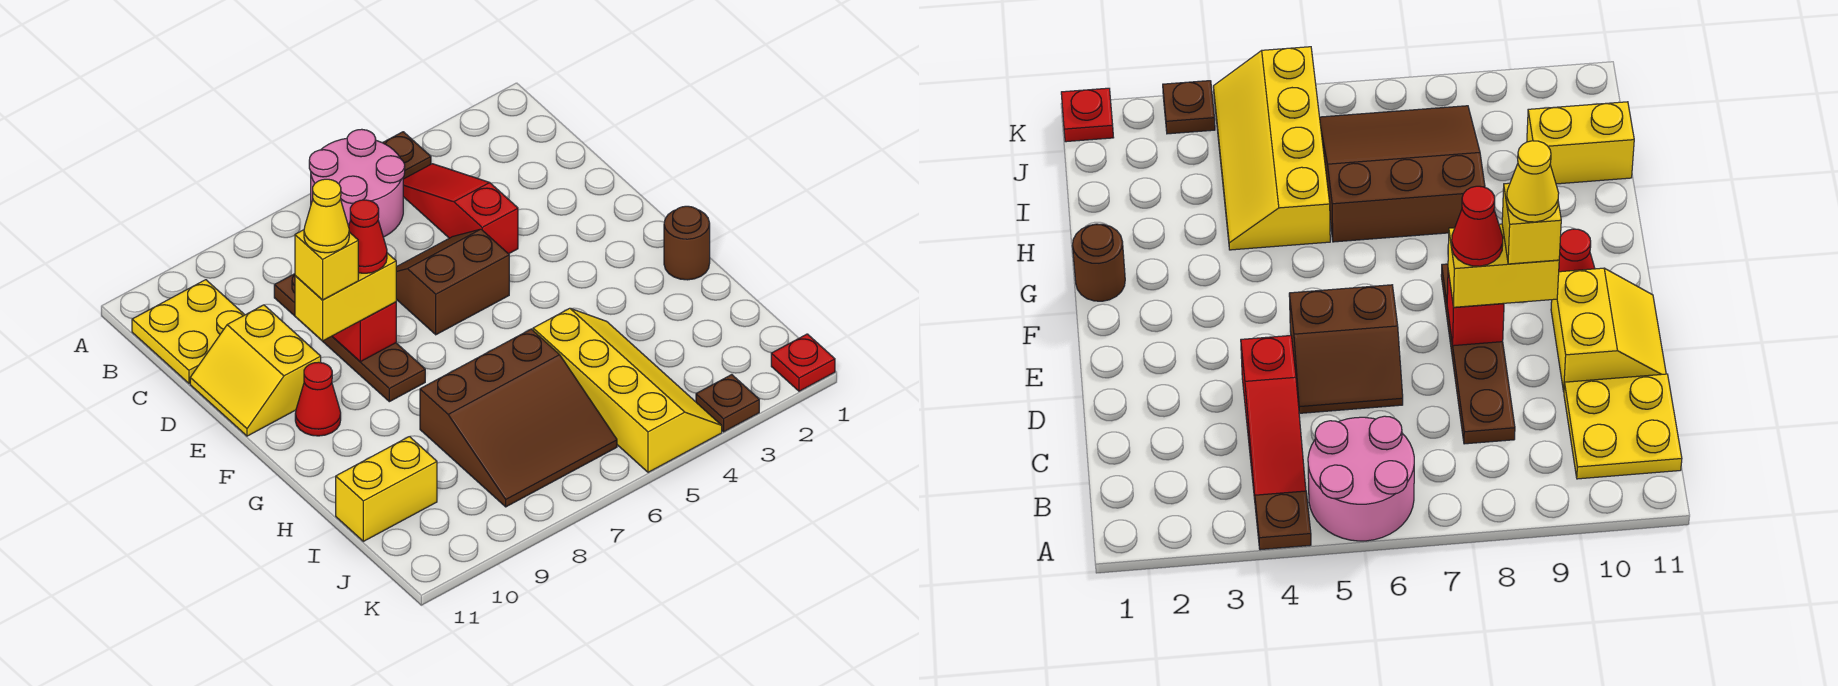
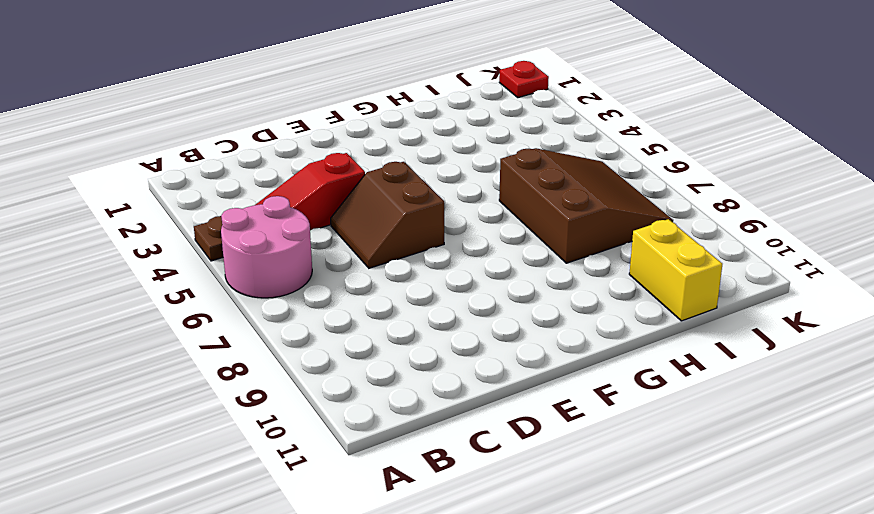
none -> yellow plate B10:C11 level 1
none -> brown plate C8:F8 level 1
none -> yellow slope D10:E11 level 1 top 10

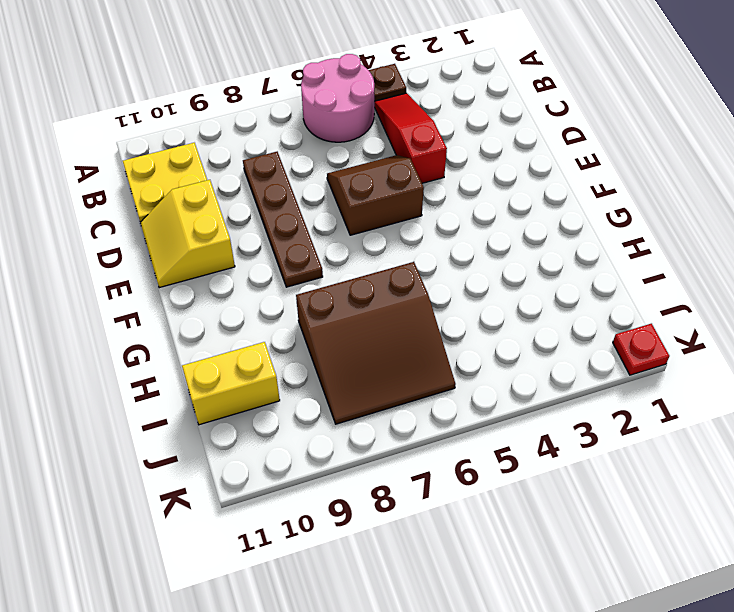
none -> red cone F10 level 1
none -> brown round brick G1 level 1
none -> yellow slope H4:K5 level 1 top 5

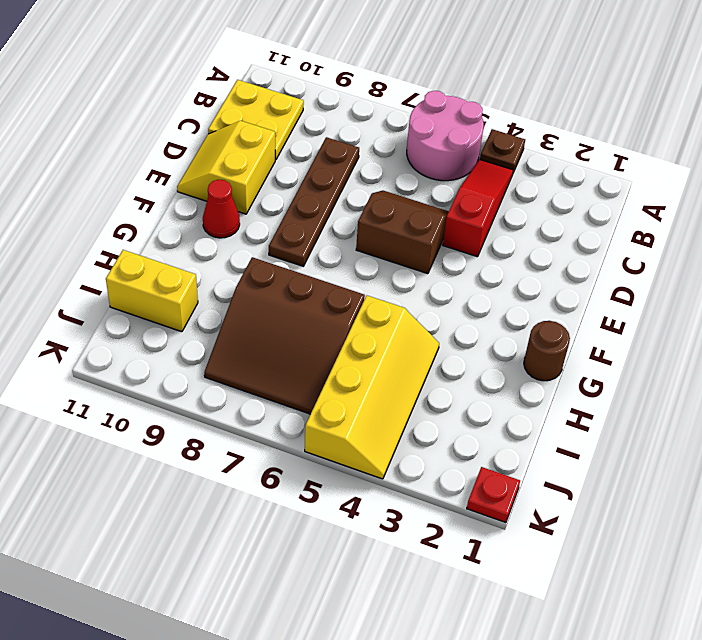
none -> brown plate K3 level 1
none -> red brick E8 level 2
none -> yellow brick E8:E9 level 3

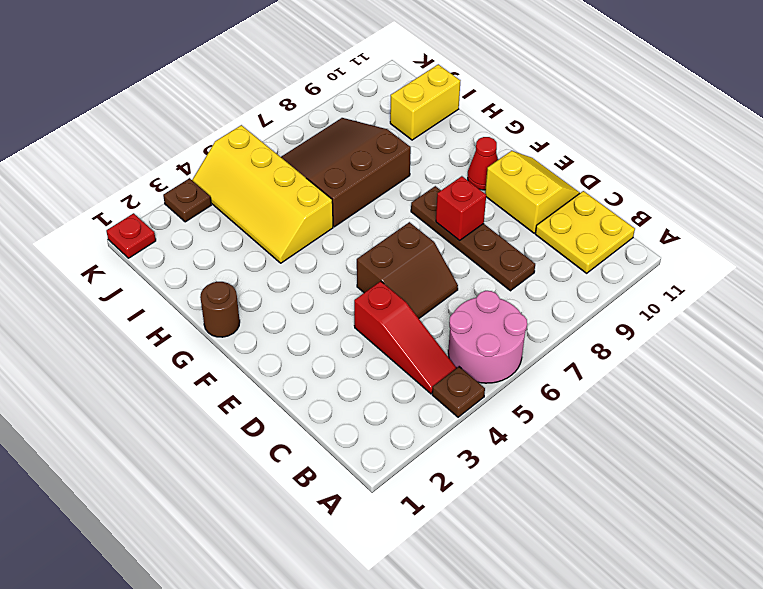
none -> yellow brick E8:E9 level 3
none -> red cone E8 level 4
none -> yellow brick E9 level 4

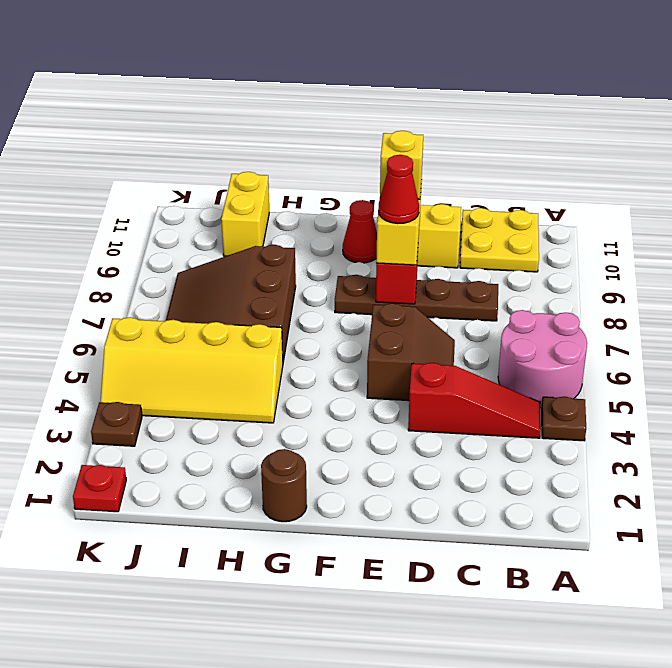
none -> yellow cone E9 level 5

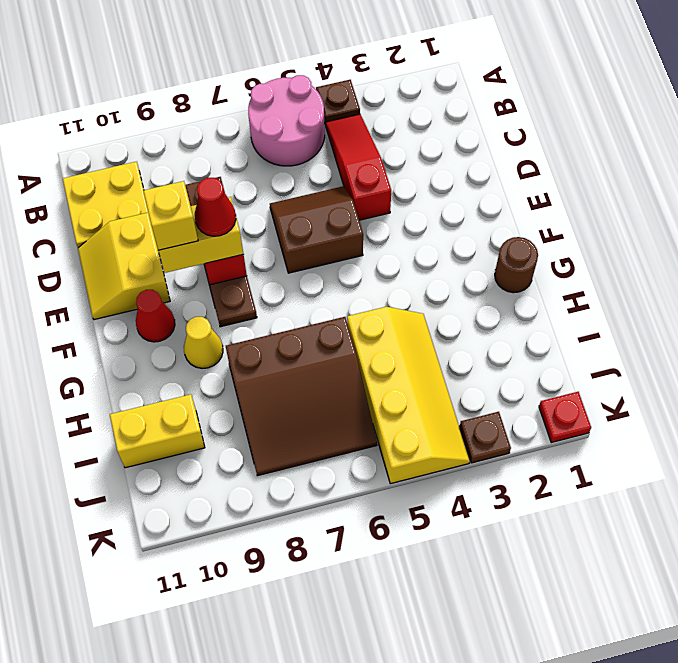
yellow cone G9 level 1 -> yellow cone E9 level 5

